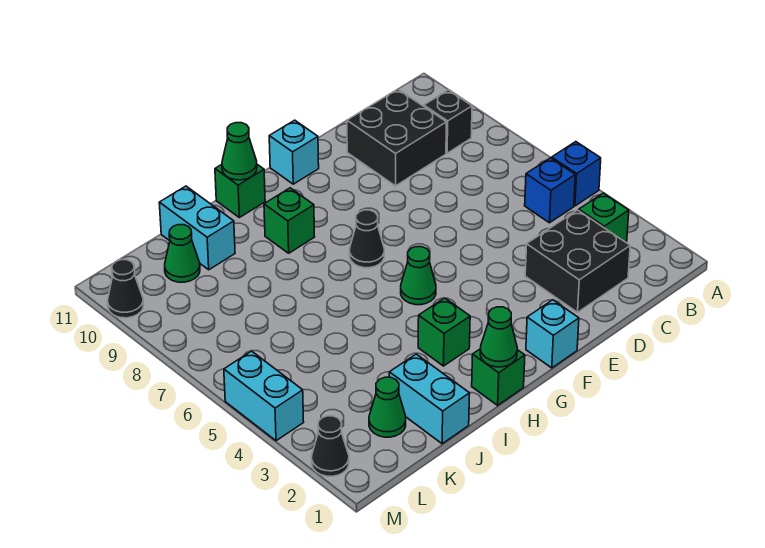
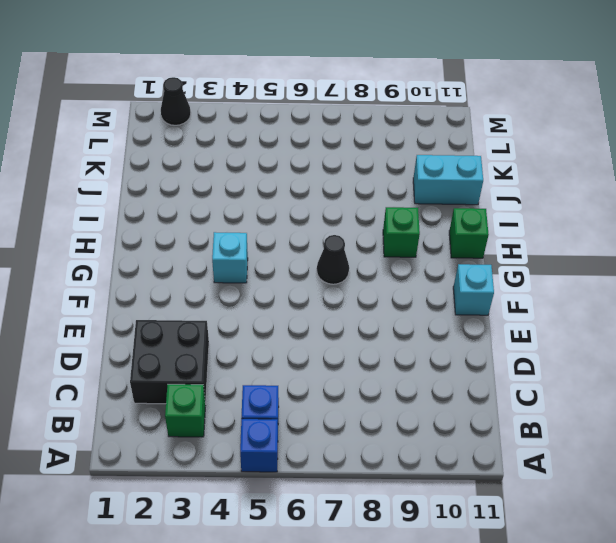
cyan brick G4 level 1 -> cyan brick F1 level 1
none -> black brick B9 level 1
none -> black brick C9:D10 level 1
none -> green cone G5 level 1

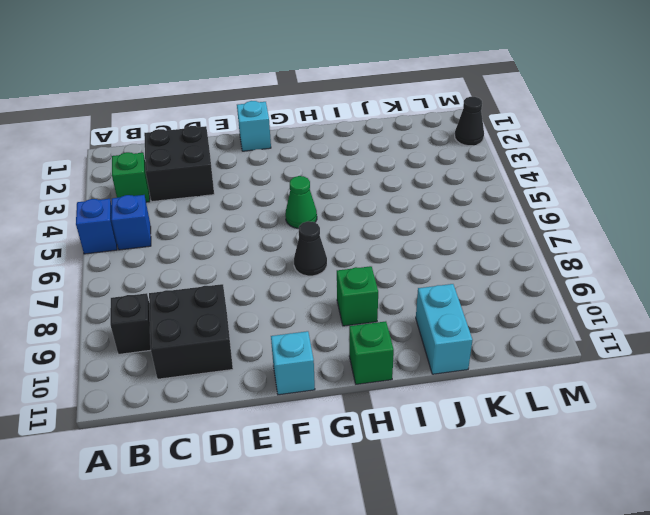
none -> green brick H1 level 1
none -> green brick H3 level 1
none -> cyan brick J1:J2 level 1

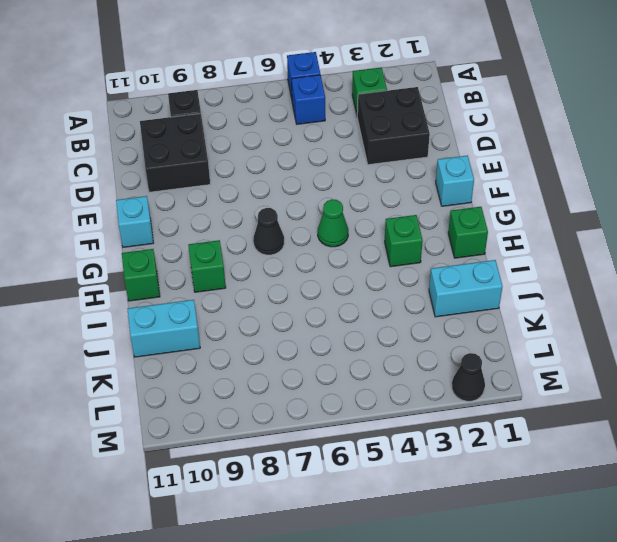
none -> green cone K2 level 1
none -> green cone K10 level 1
none -> cyan brick M4:M5 level 1

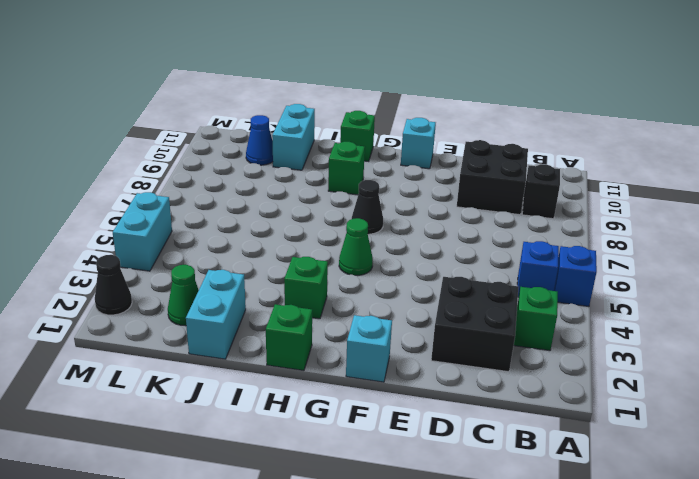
blue cone K10 level 1 -> green cone K10 level 1
none -> black cone M10 level 1
none -> green cone H1 level 2
none -> green cone H11 level 2

